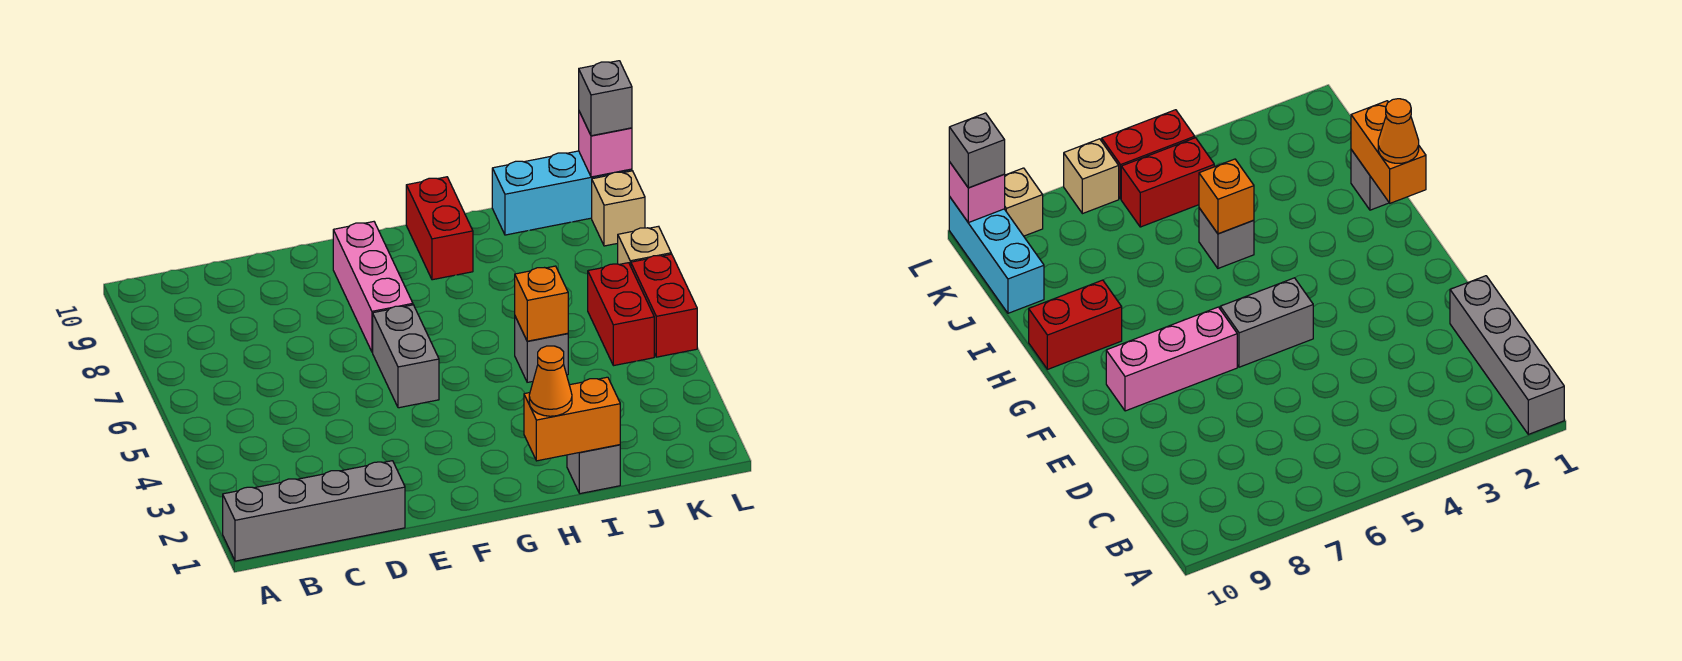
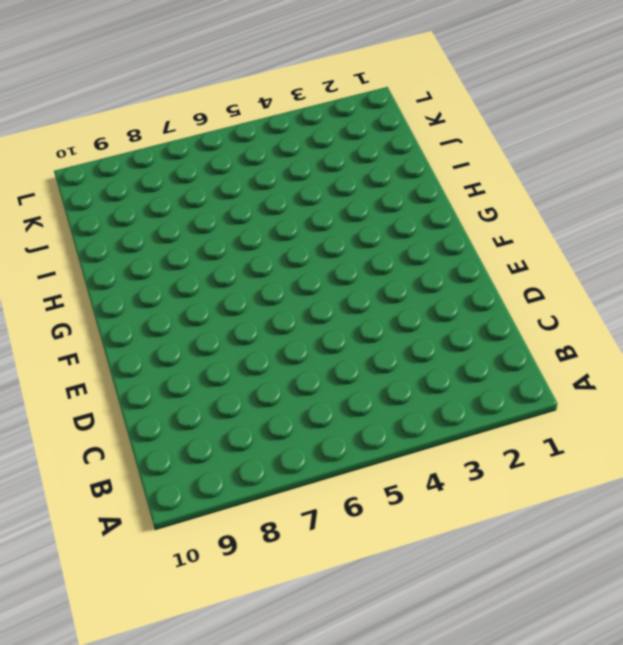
none -> grey brick A1:D1 level 1
none -> grey brick F5:F6 level 1
none -> pink brick F7:F9 level 1

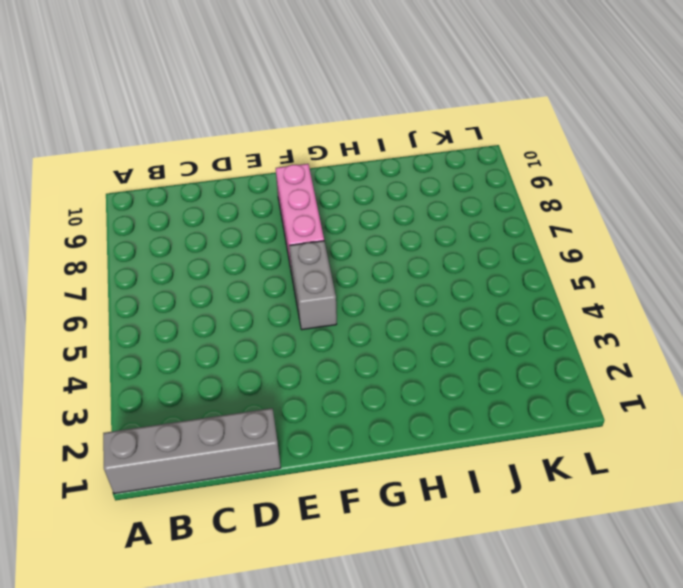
none -> red brick H9:H10 level 1
none -> grey brick I1 level 1
none -> grey brick I5 level 1

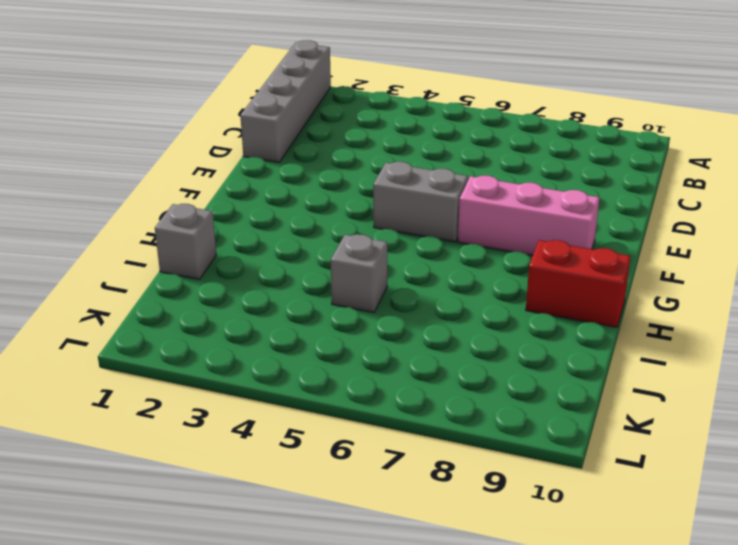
none -> cyan brick J10:L10 level 1
none -> red brick K5:K6 level 1
none -> red brick L5:L6 level 1

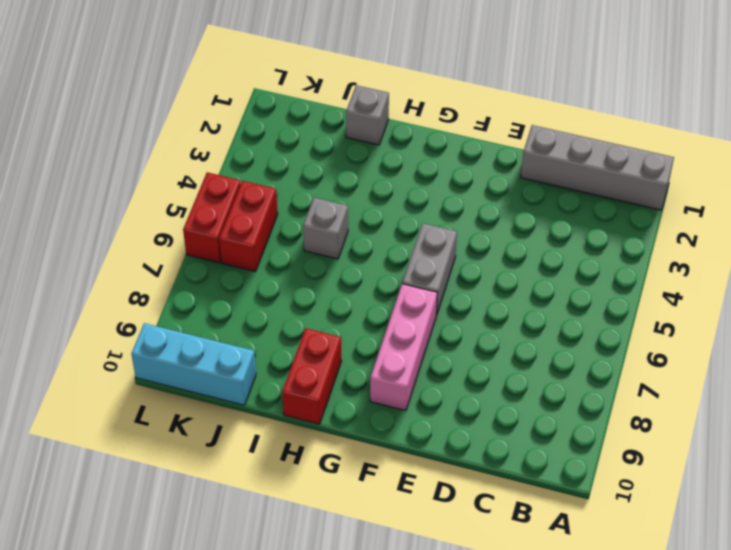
none -> tan brick L7 level 1
none -> tan brick L9 level 1
none -> orange brick H1:I1 level 2

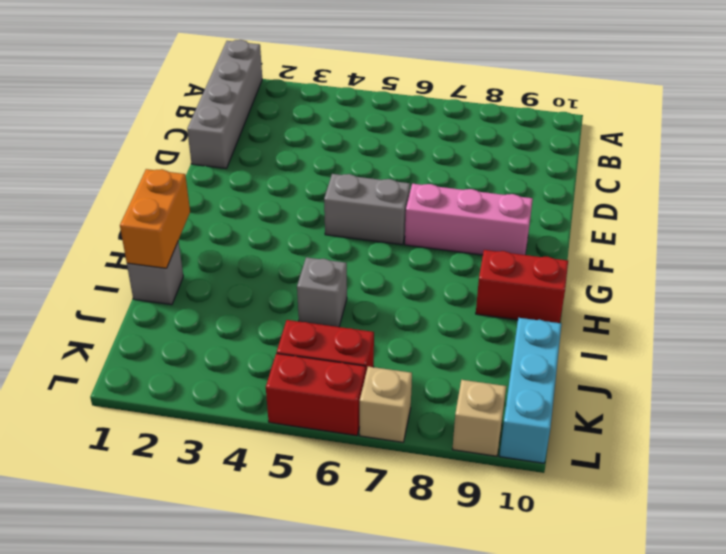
none -> orange brick I5 level 2
none -> pink brick L10 level 2
none -> orange cone H1 level 3

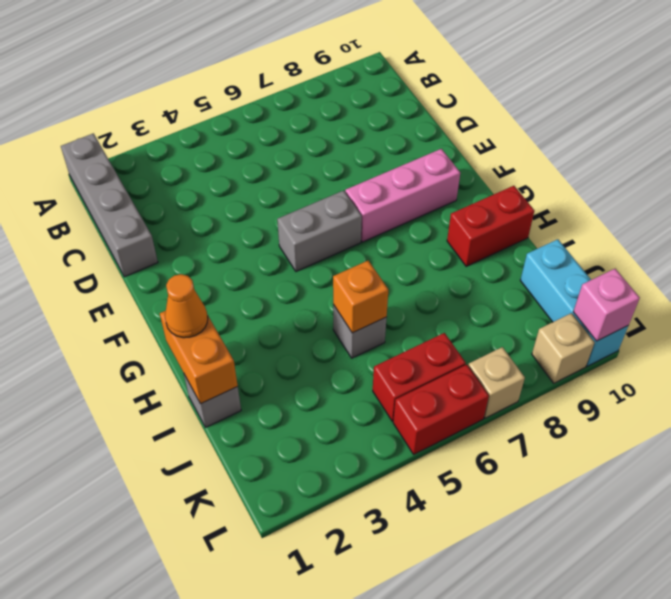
none -> grey brick L10 level 3

